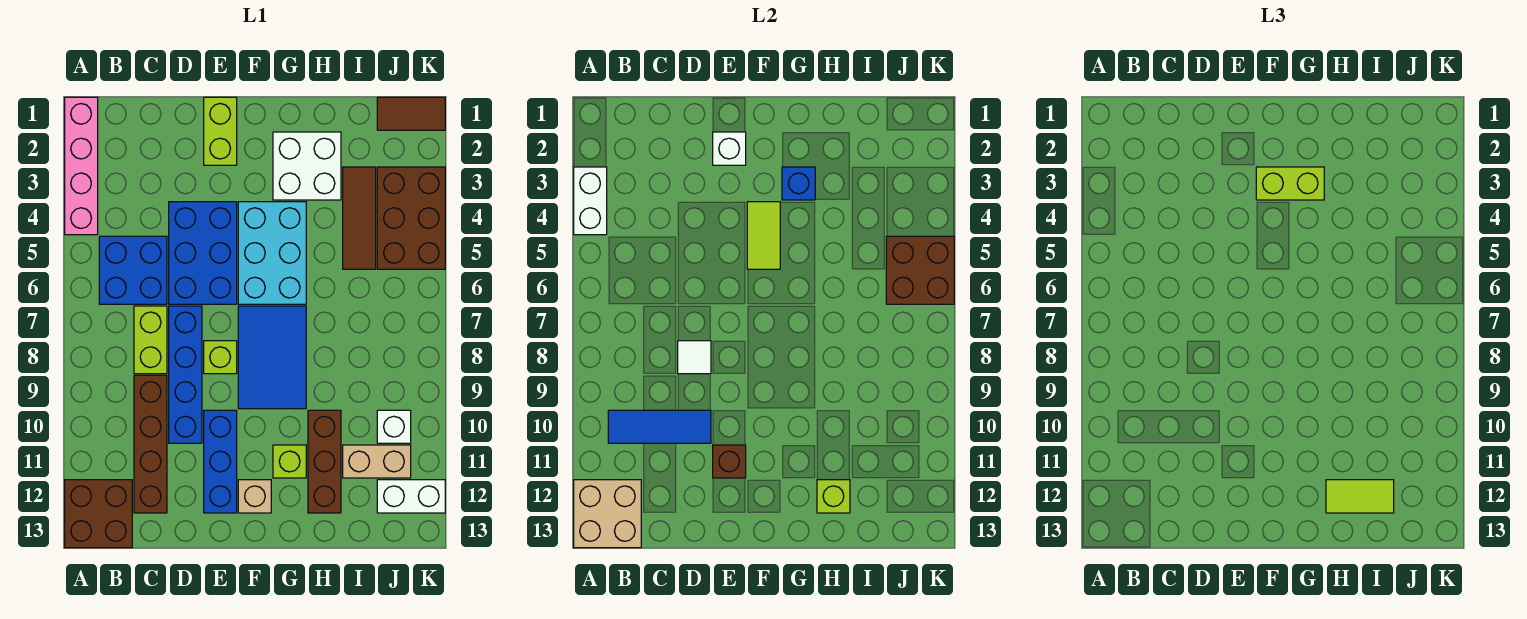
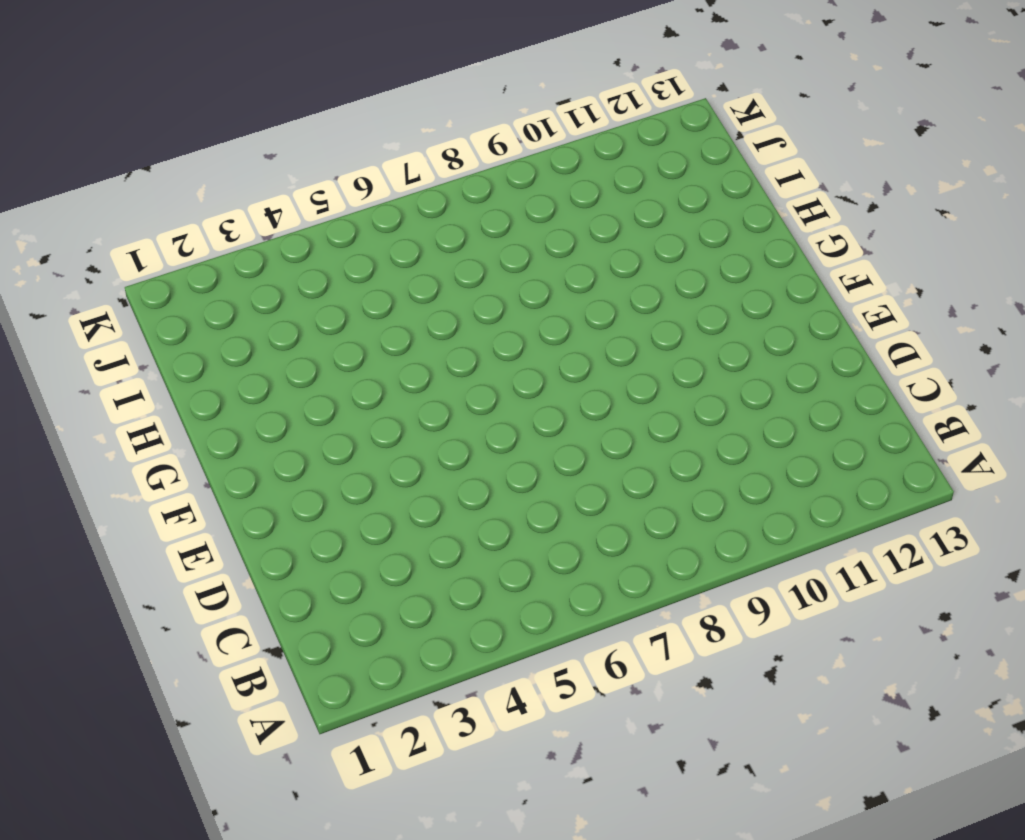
none -> pink brick A1:A4 level 1
none -> brown brick A12:B13 level 1
none -> blue brick B5:C6 level 1
none -> lime brick C7:C8 level 1

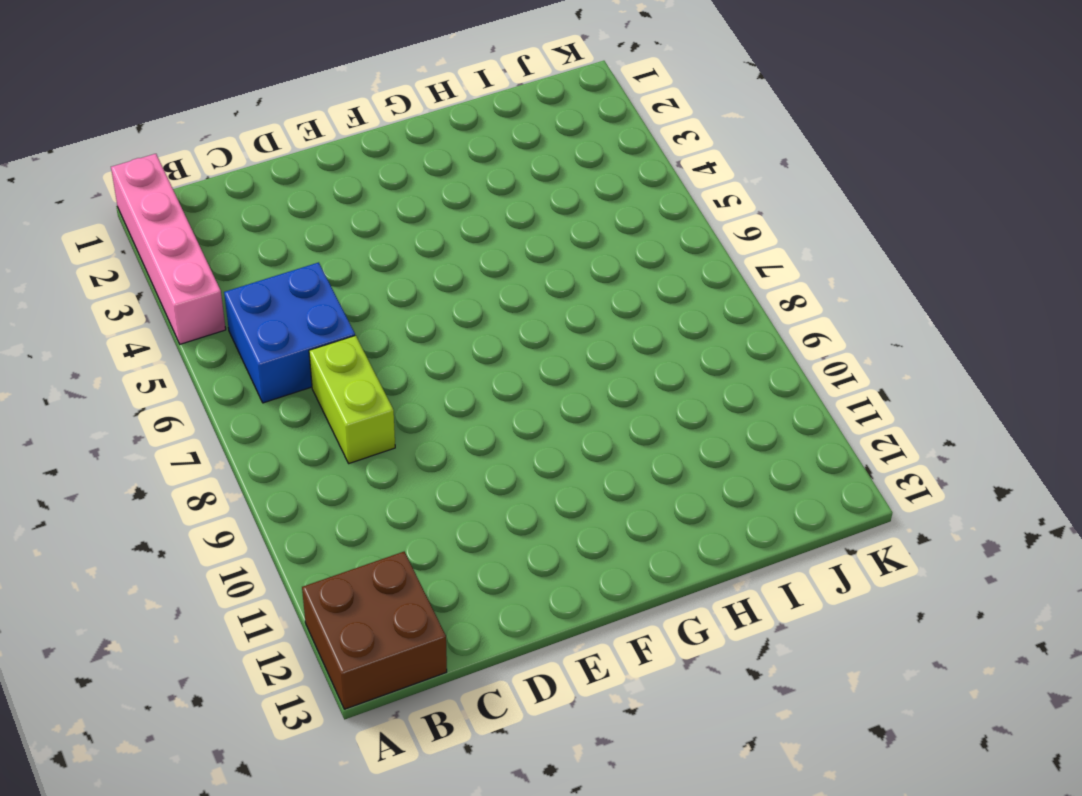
none -> brown brick C9:C12 level 1
none -> blue brick D4:E6 level 1
none -> blue brick D7:D10 level 1
none -> lime brick E1:E2 level 1

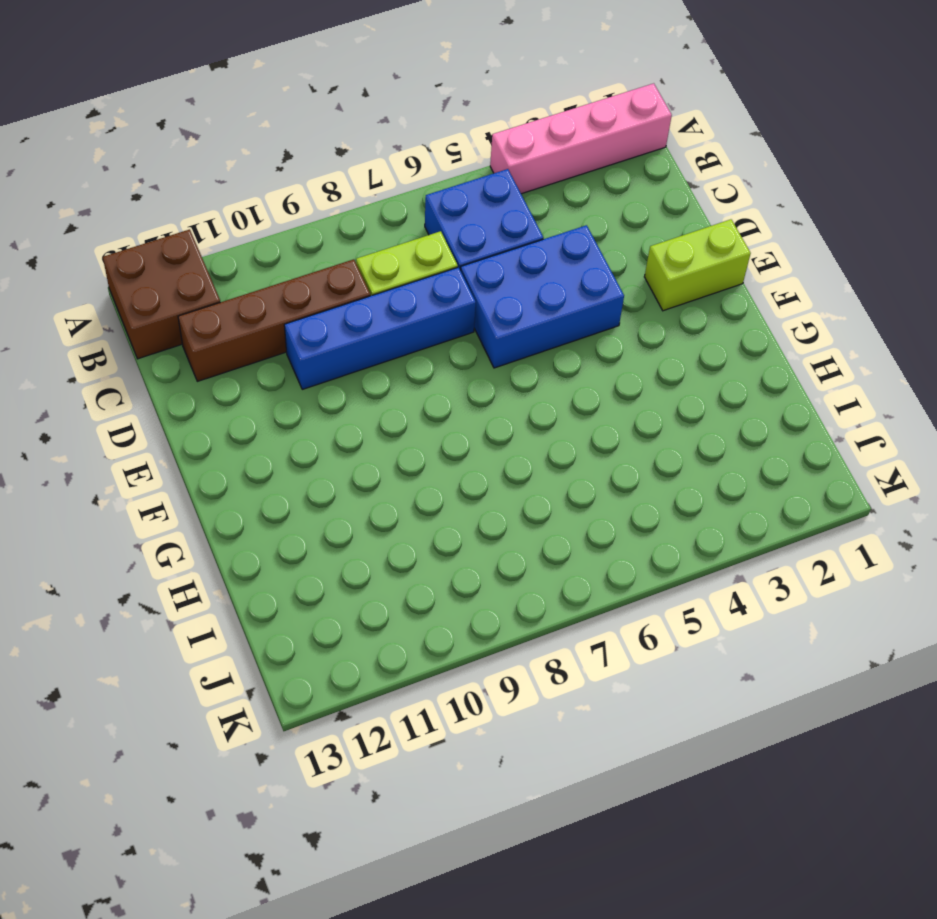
none -> lime brick E8 level 1
none -> blue brick E10:E12 level 1
none -> cyan brick F4:G6 level 1
none -> blue tile F7:G9 level 1

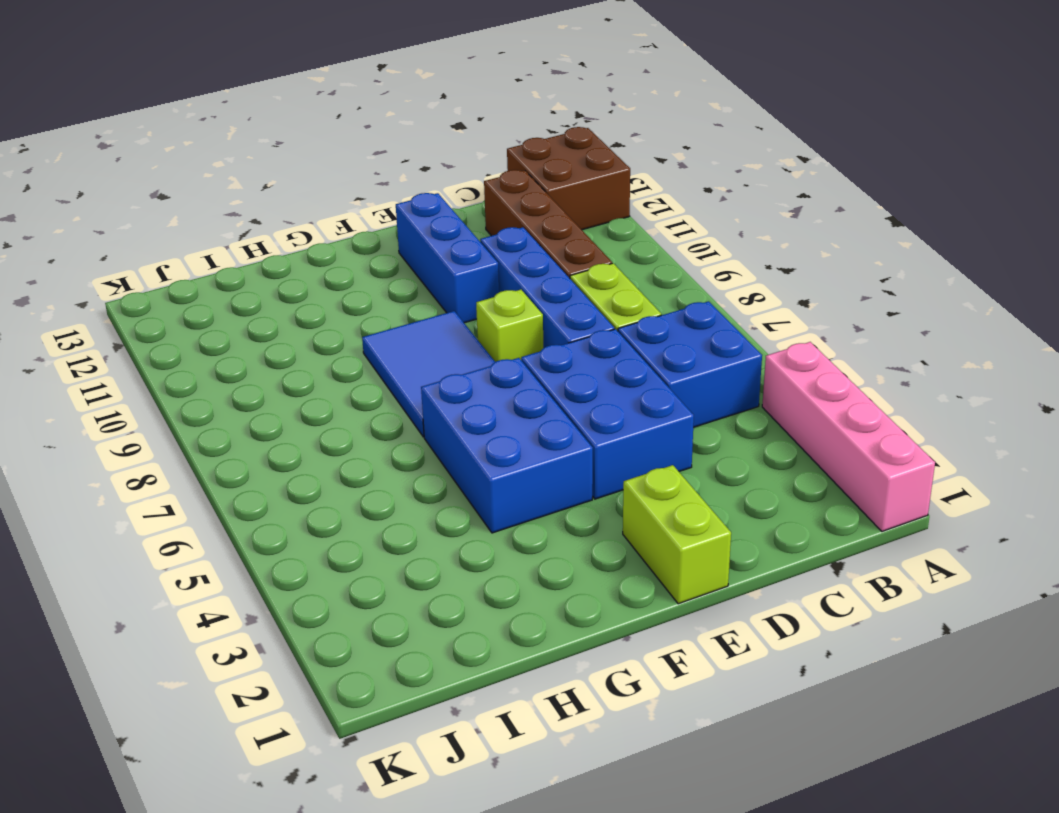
blue brick F4:G6 level 1 -> cyan brick F4:G6 level 1
none -> tan brick F12 level 1
none -> white brick G2:H3 level 1
none -> lime brick G11 level 1
none -> brown brick H10:H12 level 1

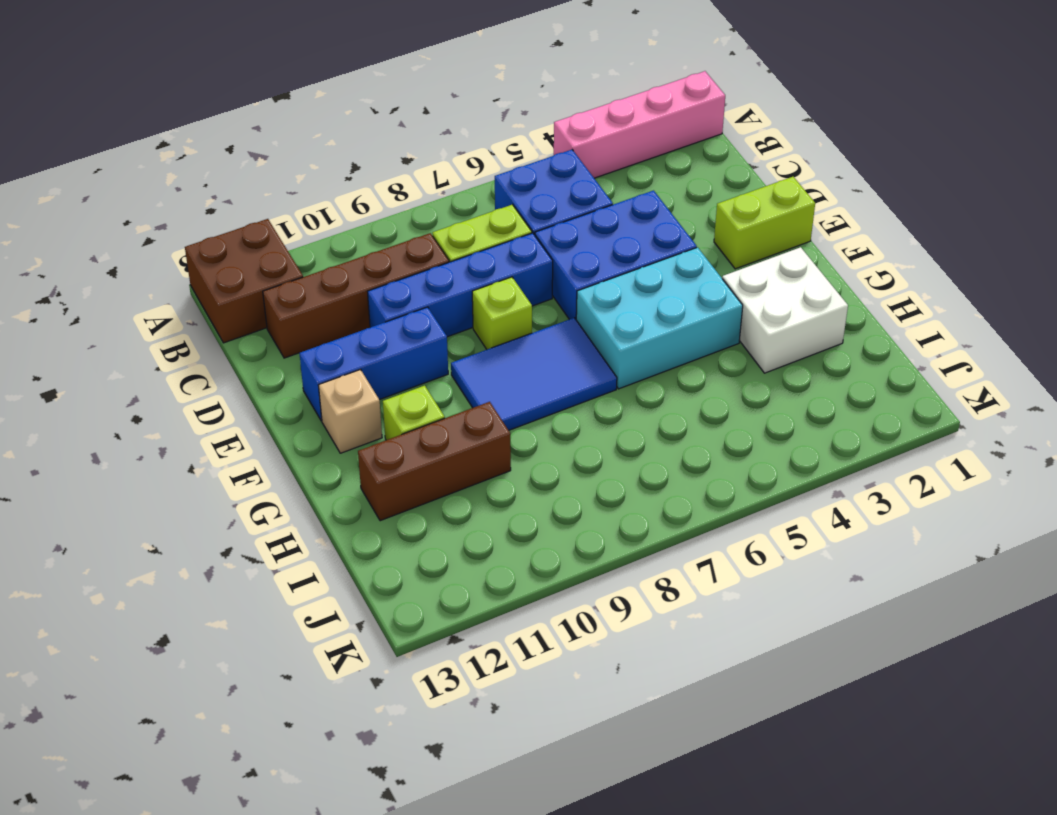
none -> brown tile I3:I5 level 1
none -> tan brick I11:J11 level 1
none -> brown tile J1:K1 level 1
none -> brown brick J3:K5 level 1

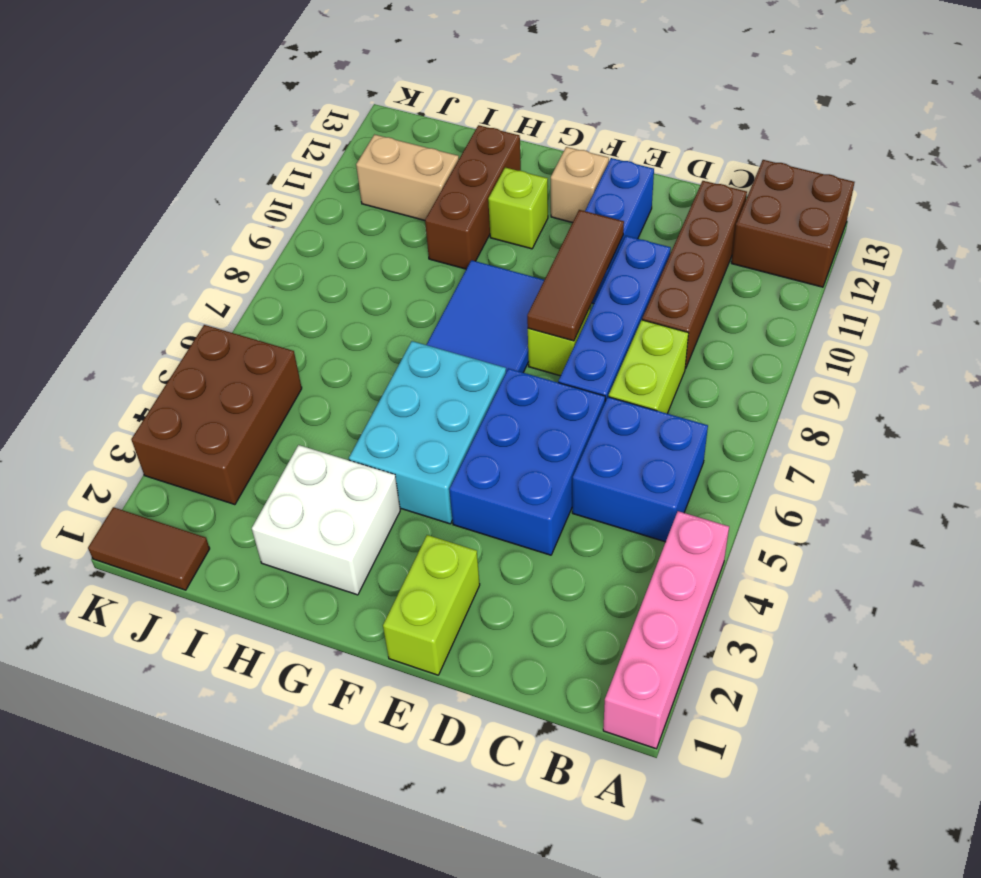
brown tile E8:E10 level 2 -> brown tile I3:I5 level 1
none -> white brick J10 level 1
none -> white brick J12:K12 level 1
none -> white brick A3:A4 level 2
none -> tan brick A12:B13 level 2

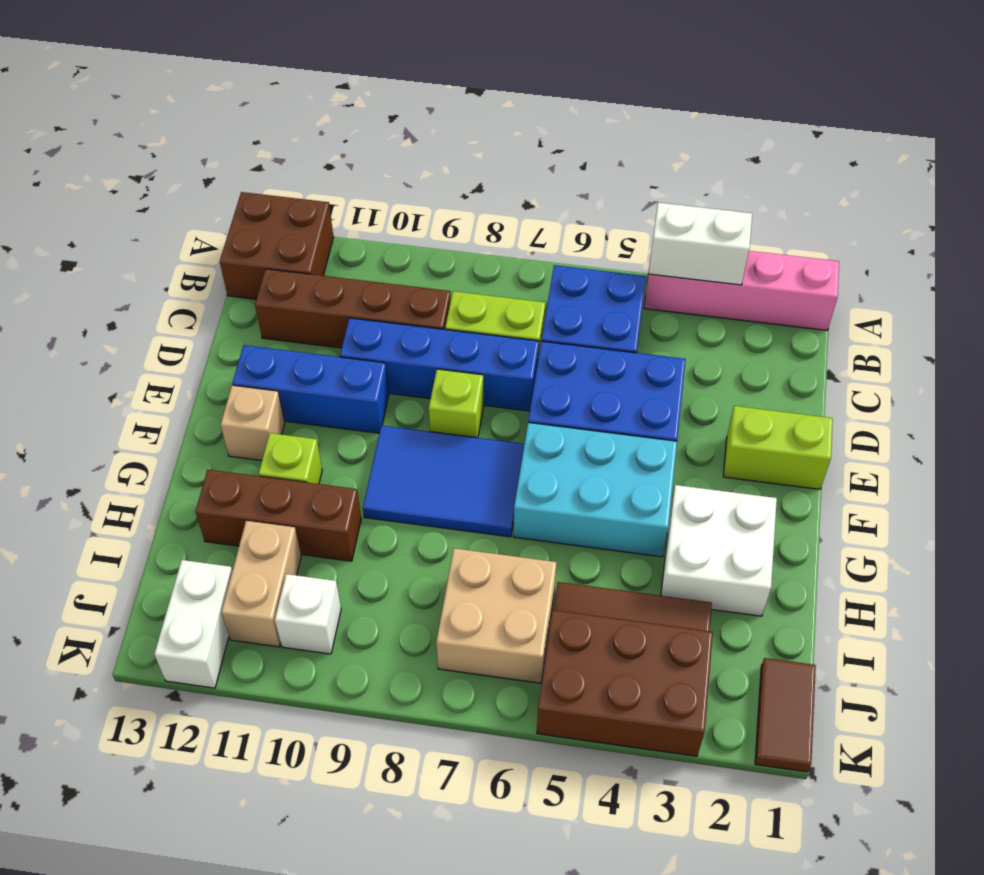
tan brick I6:J7 level 1 -> tan brick A12:B13 level 2
none -> blue tile B10:D10 level 2
none -> white tile D8 level 2
none -> white brick E2 level 2
none -> brown brick E11 level 2

